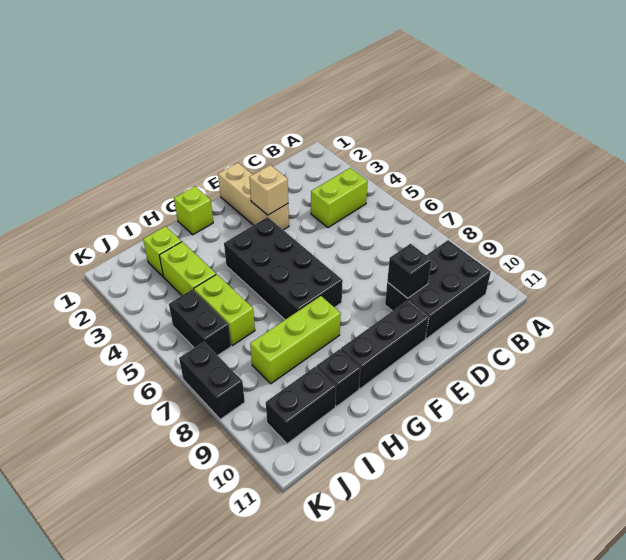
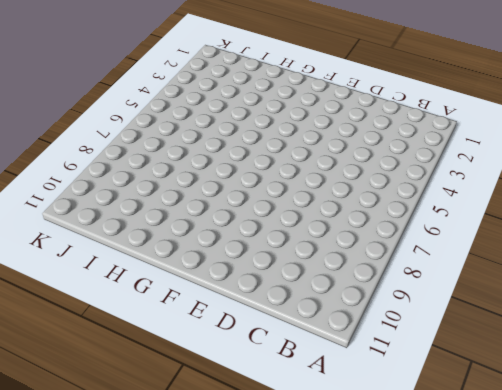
none -> lime brick B4:C4 level 1
none -> black brick B9:D10 level 1
none -> tan brick E1:E3 level 1

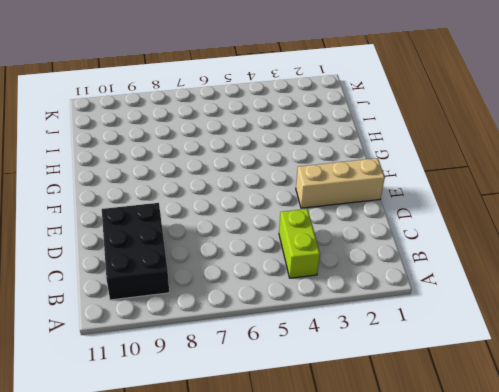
none -> black brick E10:G10 level 1
none -> black brick F4:G7 level 1
none -> lime brick G1 level 1

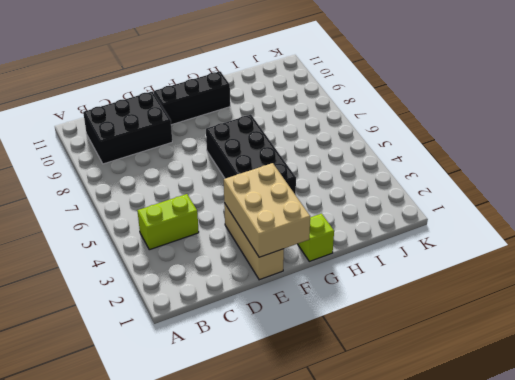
tan brick E1:F3 level 2 -> tan brick E3 level 2
none -> lime brick G8:I8 level 1
none -> black brick H10 level 1
none -> lime brick I2 level 1

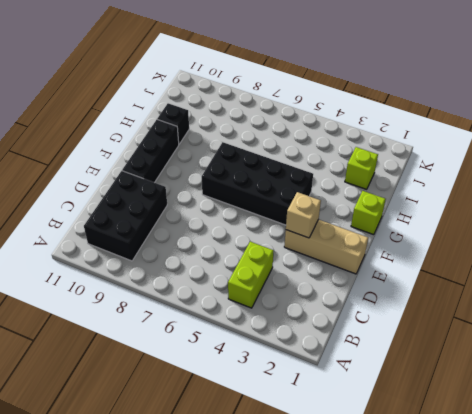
none -> lime brick G8:I8 level 1
none -> lime brick I3:I4 level 1
none -> lime brick I5:I6 level 1

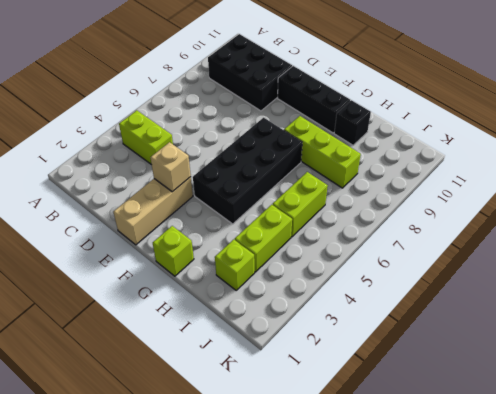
none -> black brick I10:J10 level 1
none -> black brick J5:J6 level 1
none -> black brick K7:K8 level 1

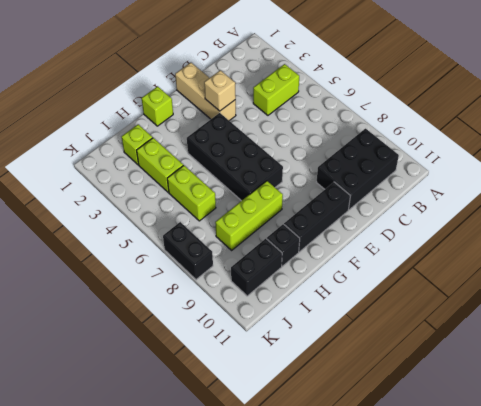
none -> black brick J5:J6 level 1
none -> black brick D9 level 2

